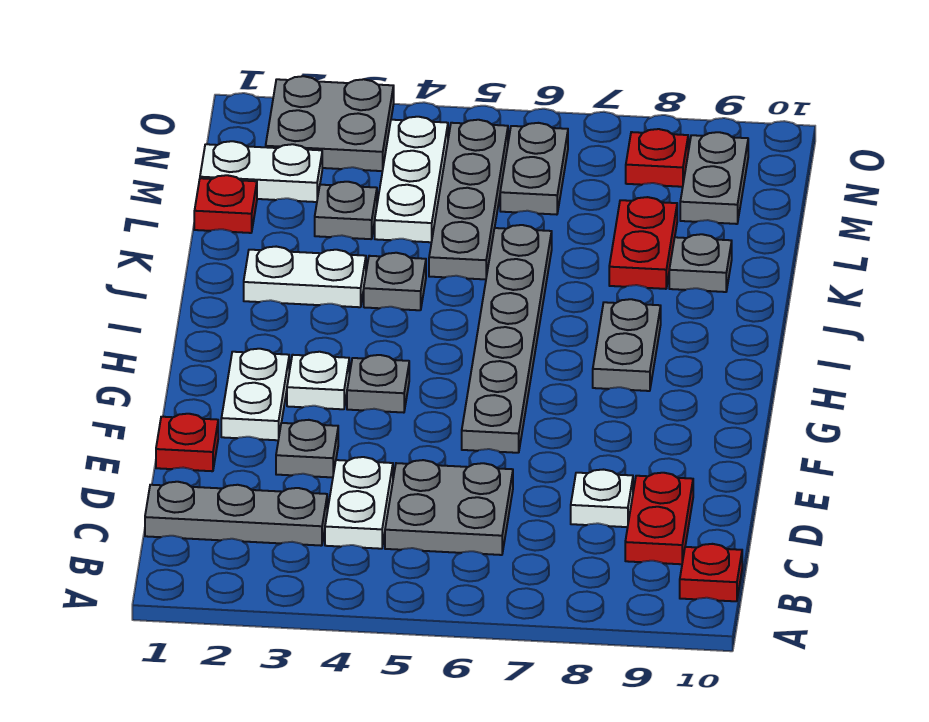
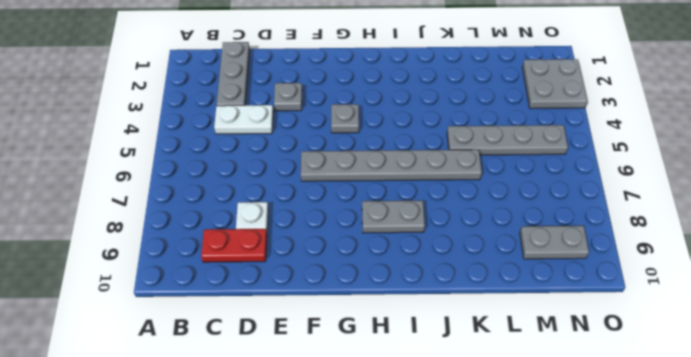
none -> red plate B10 level 1
none -> grey plate C5:D6 level 1
none -> red plate E1 level 1

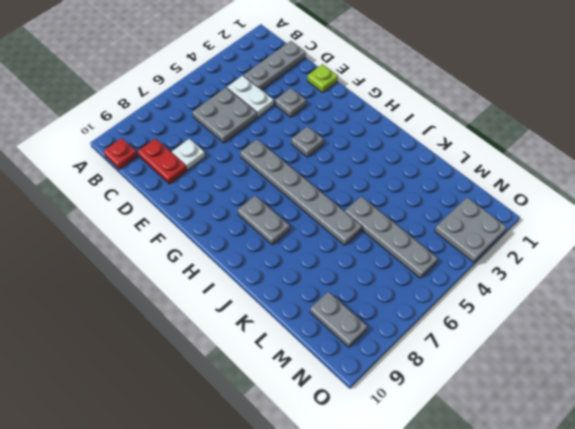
lime plate E1 level 1 -> red plate E1 level 1
none -> white plate F2:G2 level 1
none -> white plate G3 level 1
none -> white plate J2:J3 level 1

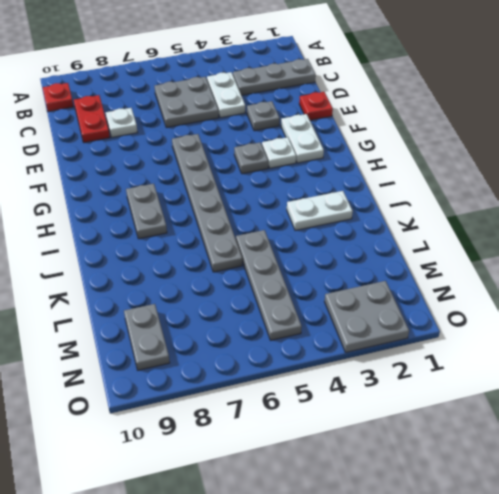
none -> grey plate J4 level 1
none -> red plate K8:L8 level 1
none -> grey plate K9 level 1

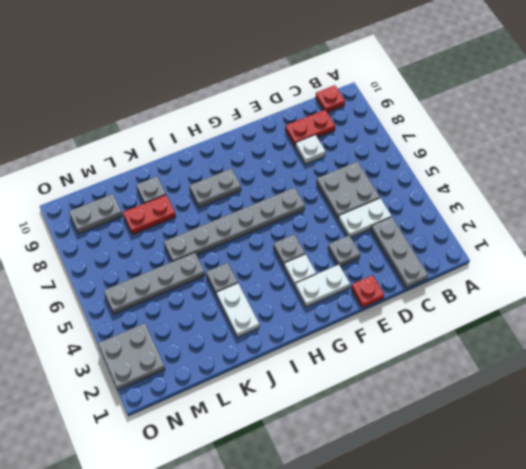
none -> red plate L1 level 1
none -> grey plate L3 level 1
none -> white plate L4:N4 level 1

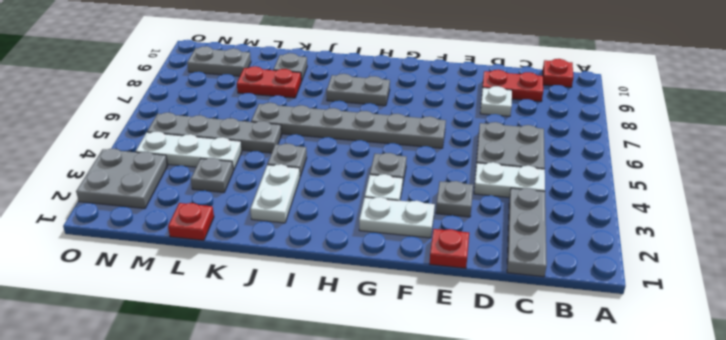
none -> white plate M1:M2 level 1
none -> grey plate M6:N6 level 1
none -> red plate N8 level 1

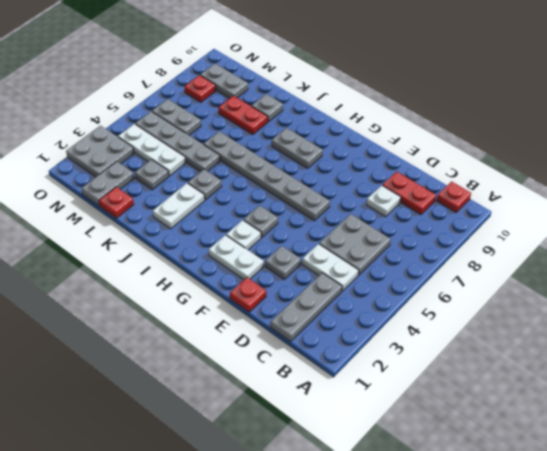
grey plate M1:M2 level 1 -> white plate M1:M2 level 1

